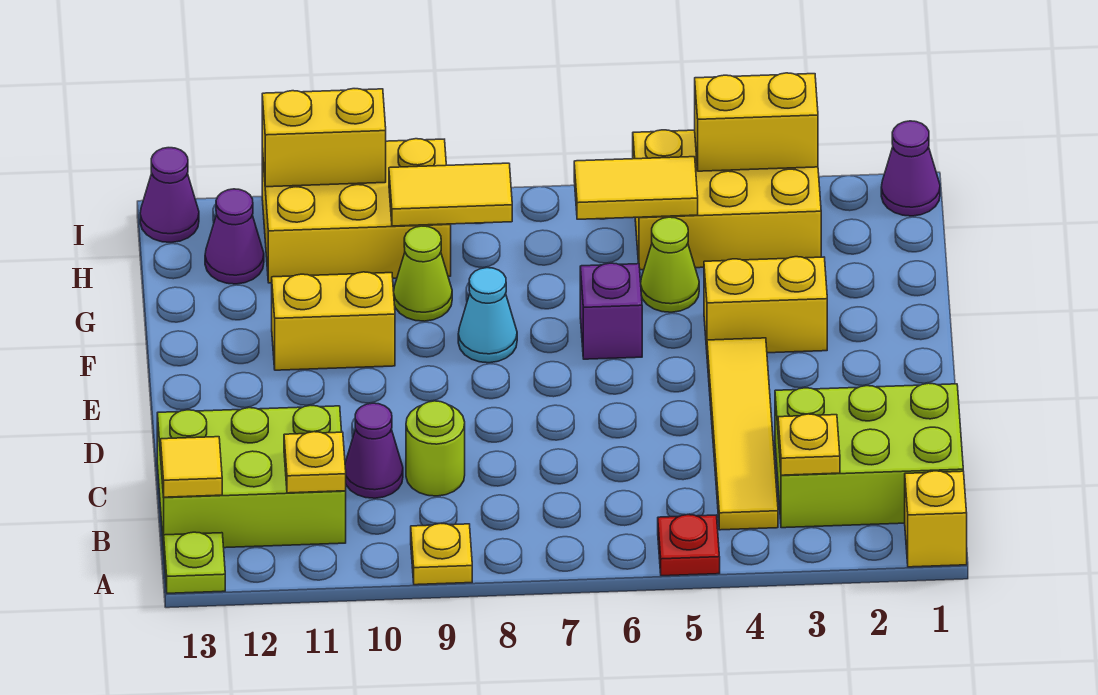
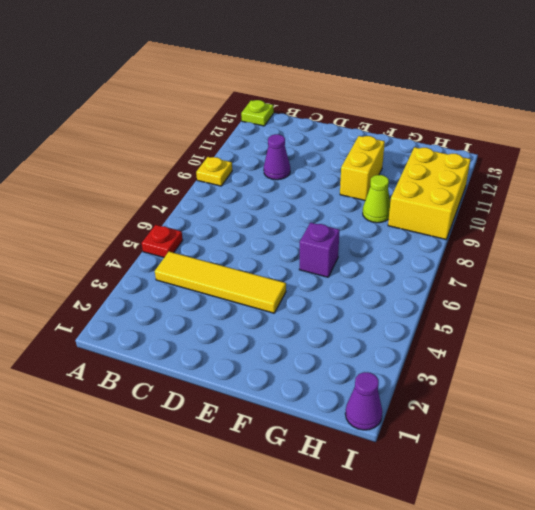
none -> yellow brick A1 level 1
none -> lime brick B1:C3 level 1
none -> lime brick B11:C13 level 1

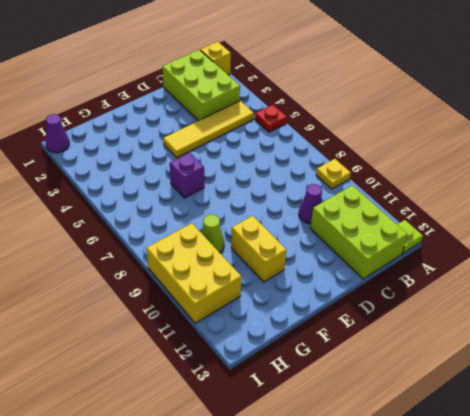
none -> lime round brick C9 level 1
none -> yellow brick F3:F4 level 1
none -> cyan cone F8 level 1

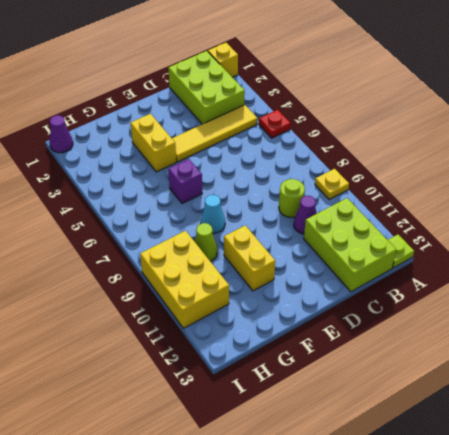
none -> lime cone G5 level 1
none -> yellow brick H3:I5 level 1
none -> purple cone H12 level 1

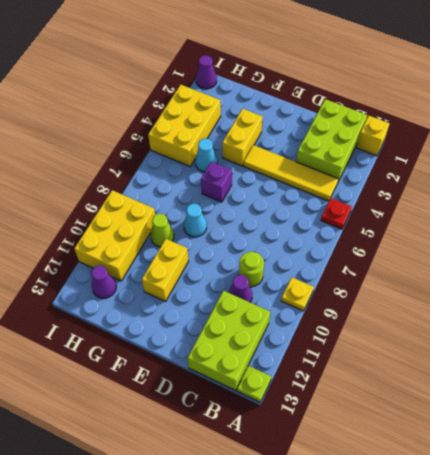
cyan cone G5 level 1 -> lime cone G5 level 1
none -> purple cone I13 level 1
none -> yellow plate B3 level 2
none -> yellow plate B11 level 2

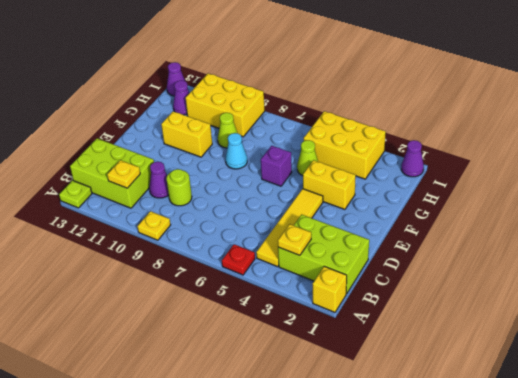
none -> yellow tile B13 level 2
none -> yellow tile H5:H6 level 2
none -> yellow tile H8:H9 level 2

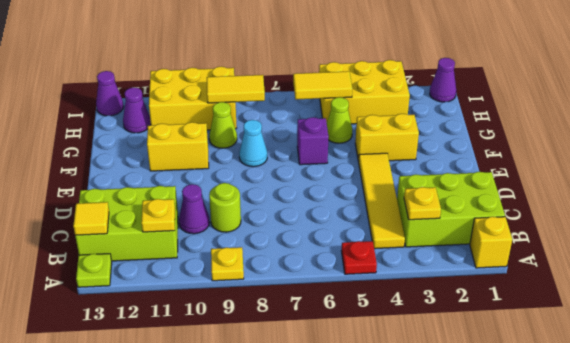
none -> yellow brick I3:I4 level 2
none -> yellow brick I10:I11 level 2

